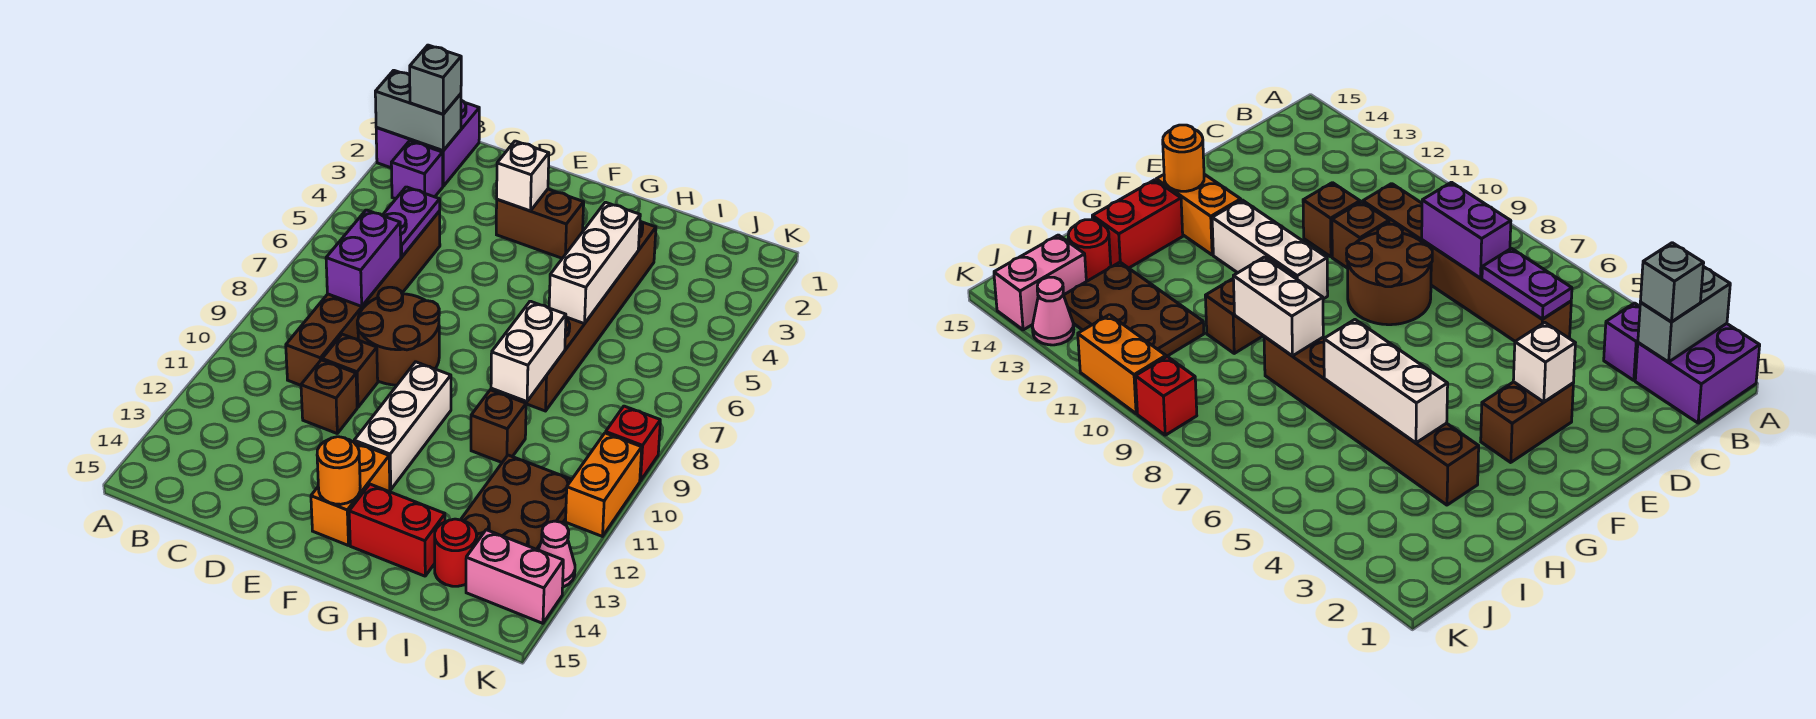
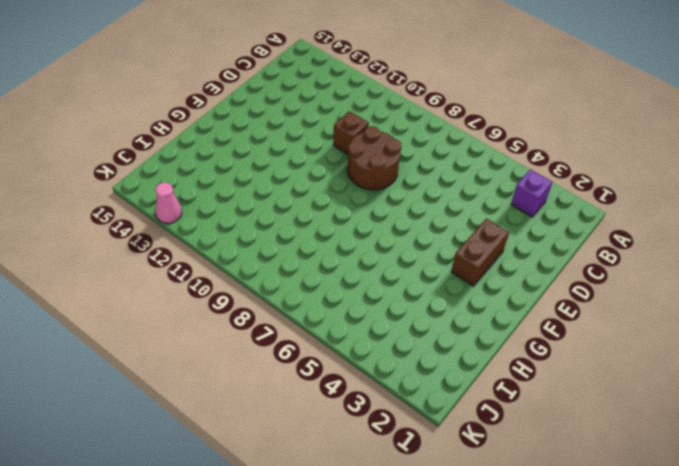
none -> purple brick A1:B2 level 1
none -> brown brick C5:C10 level 1
none -> brown brick D11 level 1

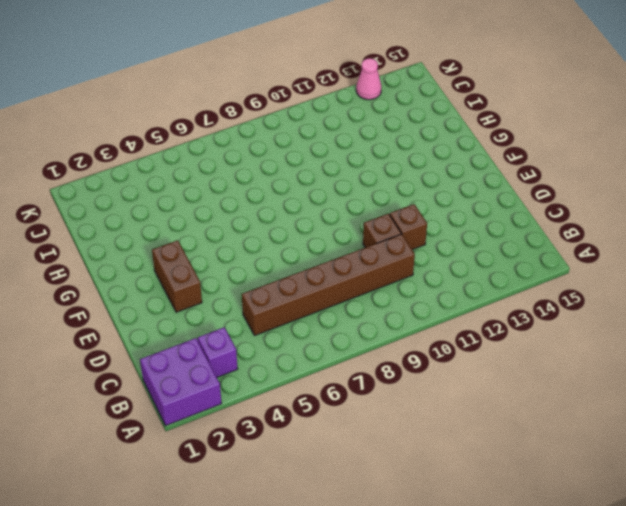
none -> brown round brick D8:E9 level 1
none -> white brick F10:F12 level 1
none -> orange brick F13:F14 level 1

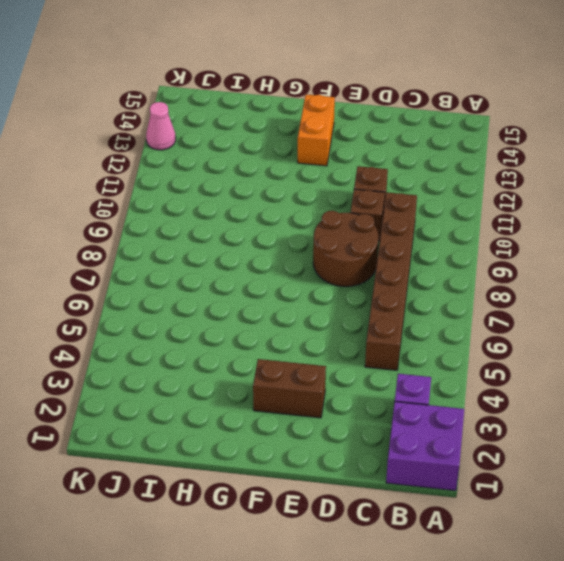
none -> white brick F10:F12 level 1
none -> red brick G14:H14 level 1
none -> brown brick H3:H8 level 1

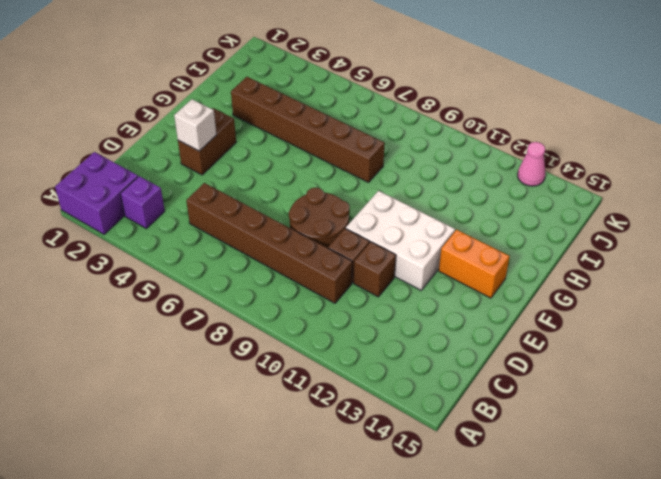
white brick E10:F12 level 1 -> white brick F10:F12 level 1
none -> red brick G14:H14 level 1
none -> brown brick H10 level 1
none -> brown plate I11:J13 level 1

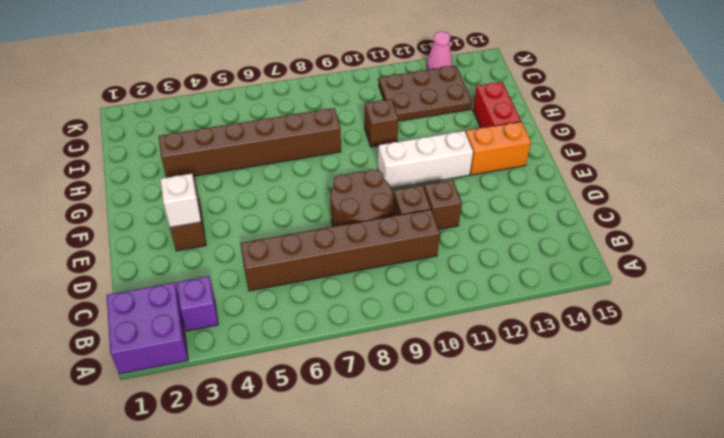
none -> red round brick I14 level 1
none -> pink brick J14:K14 level 1
none -> red brick K9 level 1

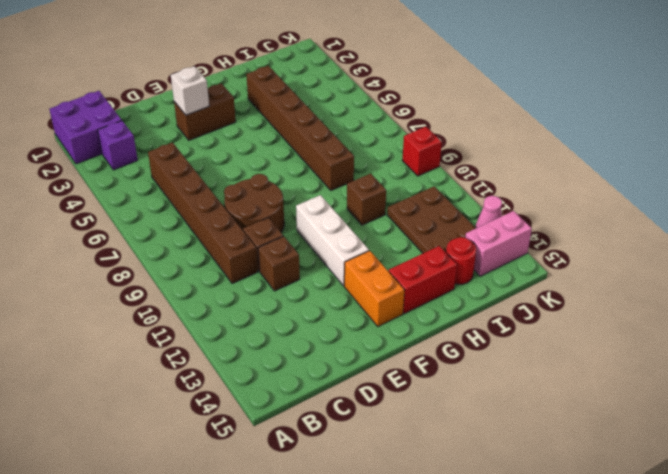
none -> orange brick K10:K11 level 1
none -> grey brick A2:B2 level 2
none -> purple plate C5:C6 level 2

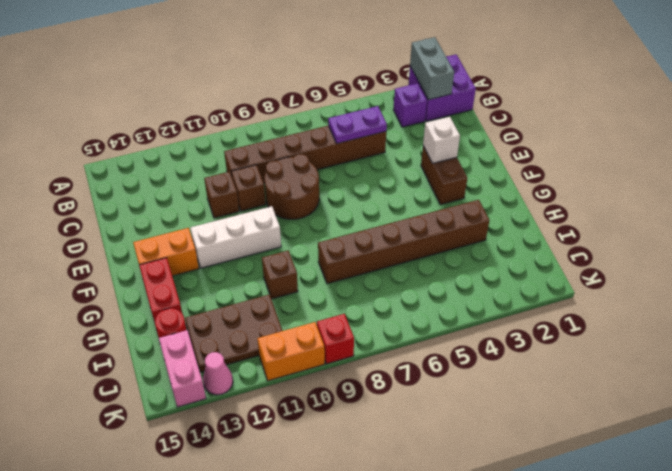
none -> purple brick C7:C8 level 2
none -> orange round brick F14 level 2
none -> white brick H4:H6 level 2

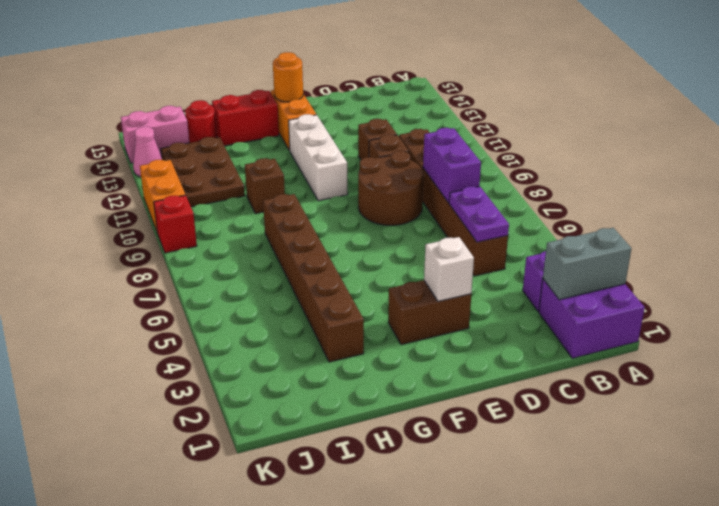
none -> white brick H4:H6 level 2
none -> white brick H8:H9 level 2
none -> grey brick B2 level 3

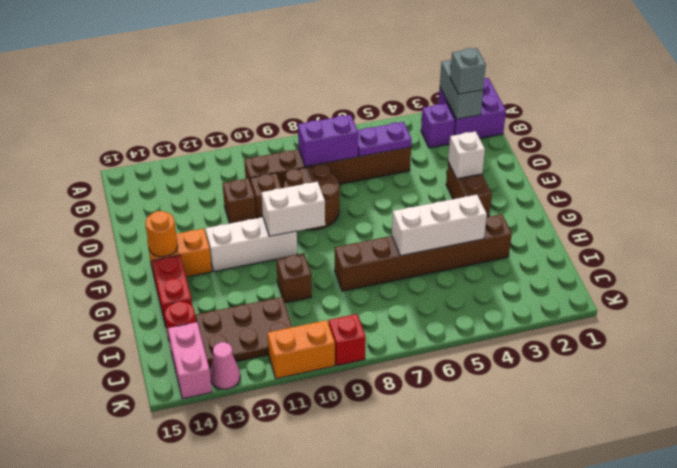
white brick F9:F10 level 2 -> white brick H8:H9 level 2

